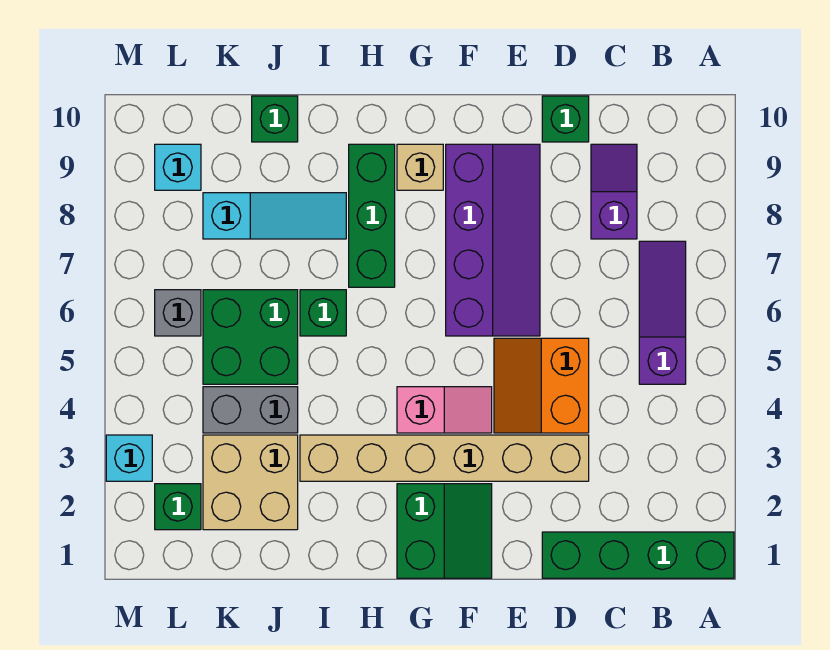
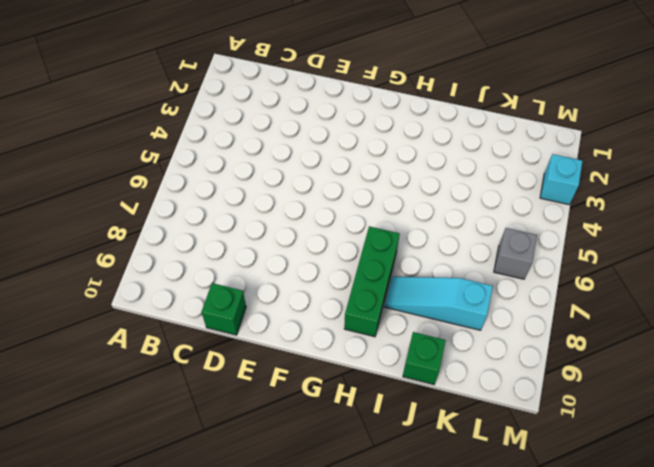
none -> green brick A1:D1 level 1
none -> purple slope B5:B7 level 1 top 5
none -> purple slope C8:C9 level 1 top 8

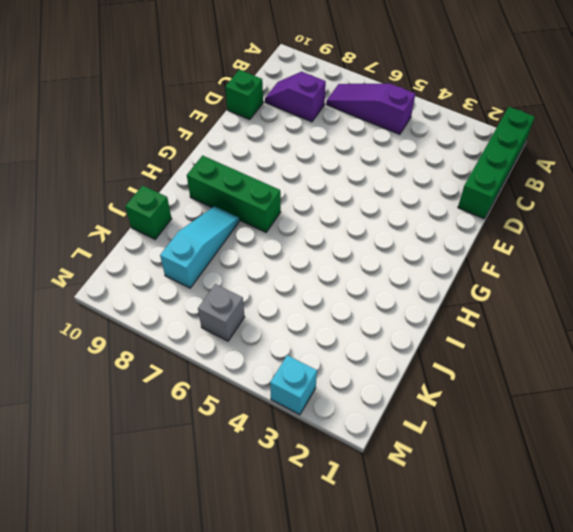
none -> tan brick D3:I3 level 1
none -> orange slope D4:E5 level 1 top D
none -> purple slope E6:F9 level 1 top F

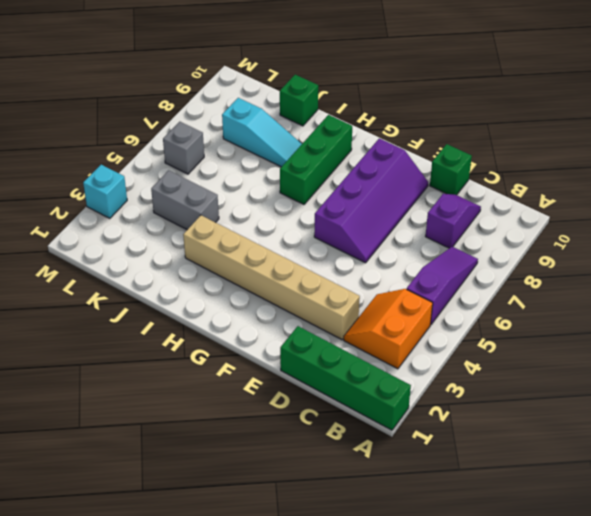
orange slope B3:C4 level 1 top B -> orange slope D4:E5 level 1 top D
none -> green slope F1:G2 level 1 top G
none -> pink slope F4:G4 level 1 top G
none -> tan brick G9 level 1

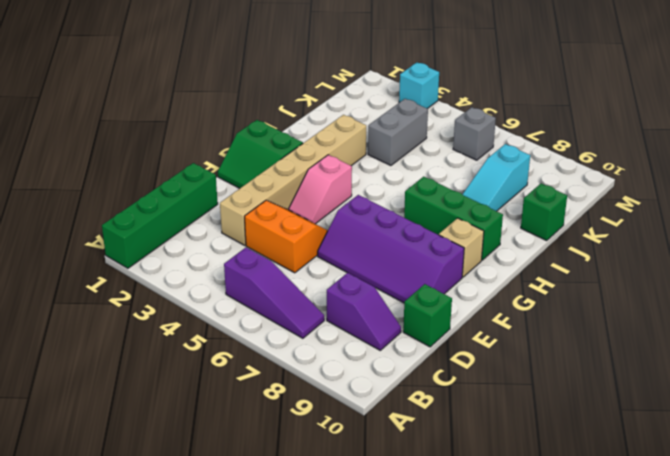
none -> green brick I6 level 1
none -> tan brick J2:K3 level 1
none -> green brick J5:K6 level 1

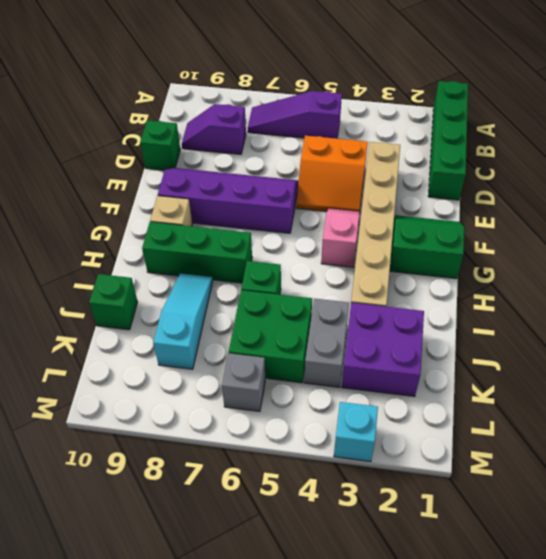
purple brick J2:K3 level 1 -> tan brick J2:K3 level 1
none -> green brick L2 level 1
none -> cyan brick L9 level 1

